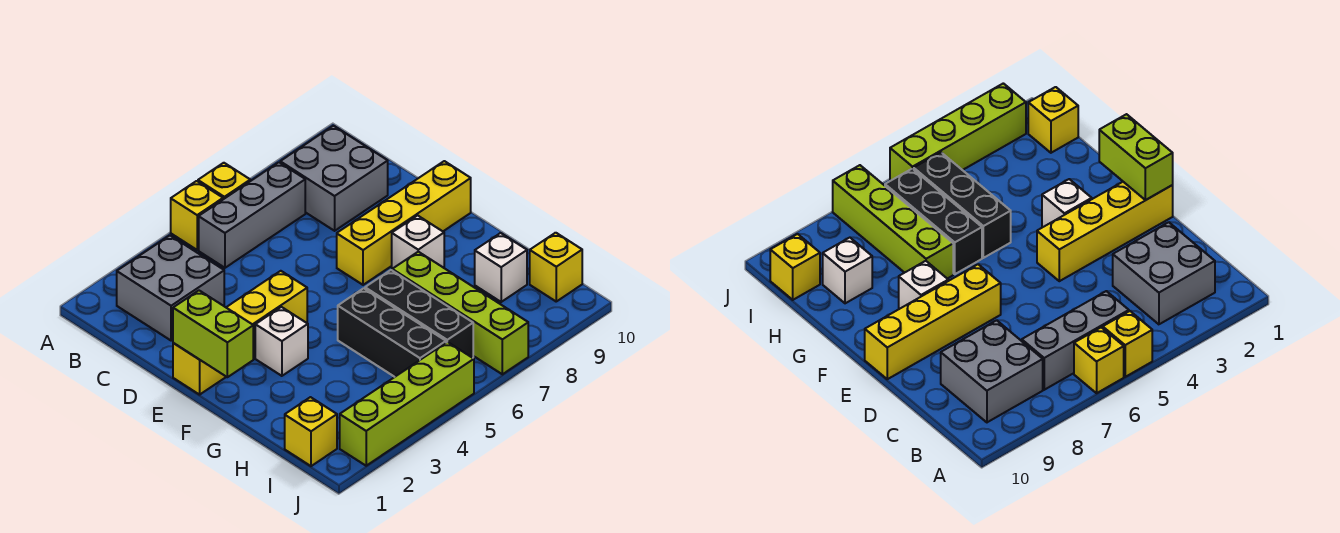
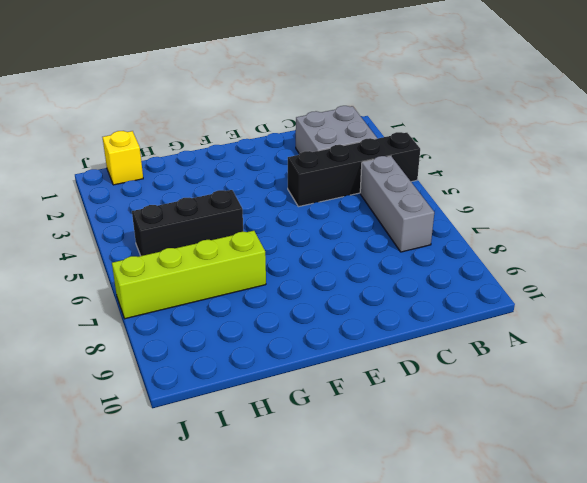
black brick A4:D4 level 1 -> none
none -> yellow brick A5 level 1
none -> yellow brick A6 level 1
none -> grey brick B8:C9 level 1

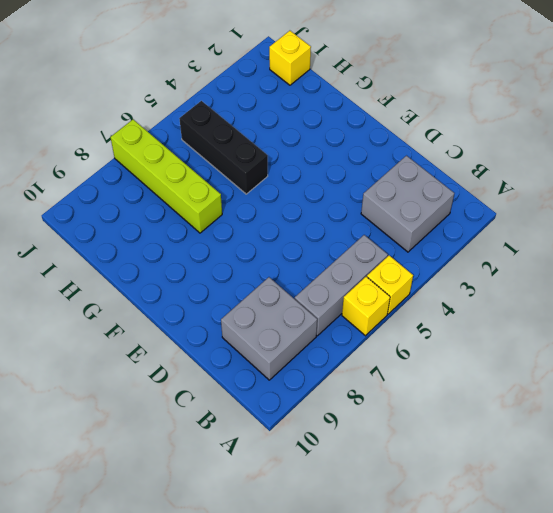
none -> yellow brick E1:E4 level 1
none -> yellow brick E7:E10 level 1
none -> white brick F3 level 1

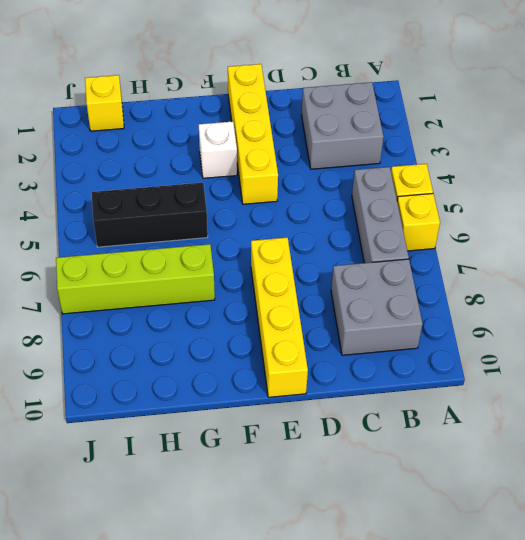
none -> white brick F8 level 1
none -> black brick G6:I6 level 1
none -> white brick H9 level 1

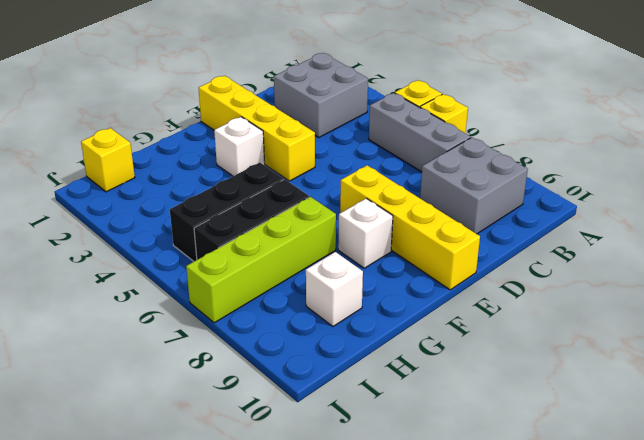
none -> yellow brick I10 level 1
none -> lime brick J2:J5 level 1
none -> lime brick E1:F1 level 2

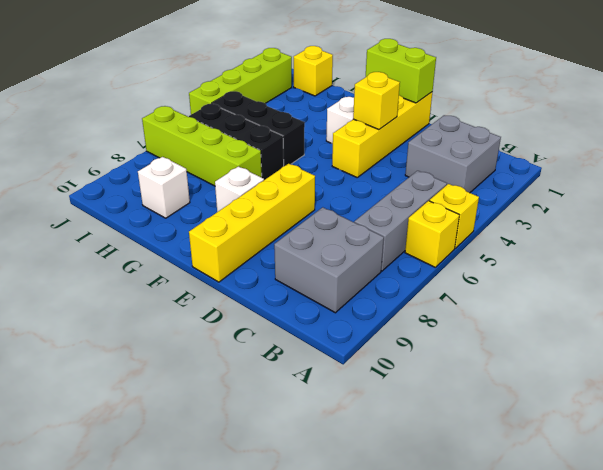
yellow brick E3 level 2 -> yellow brick I10 level 1

